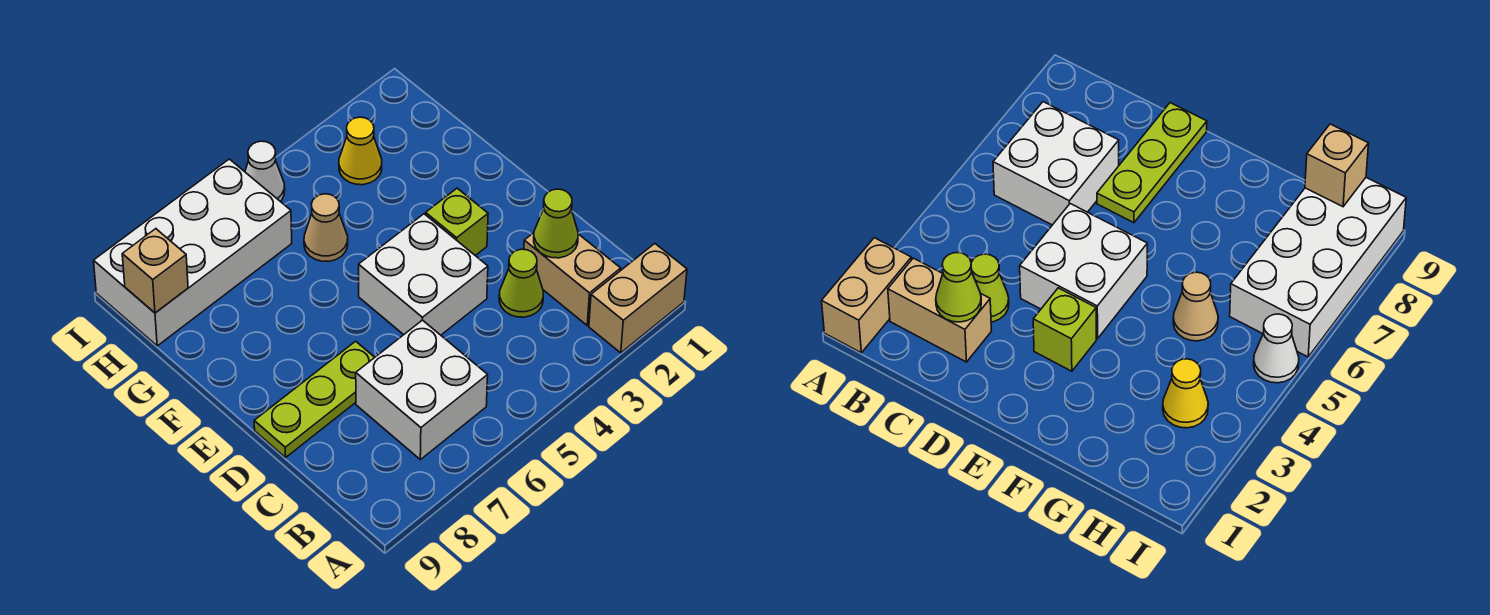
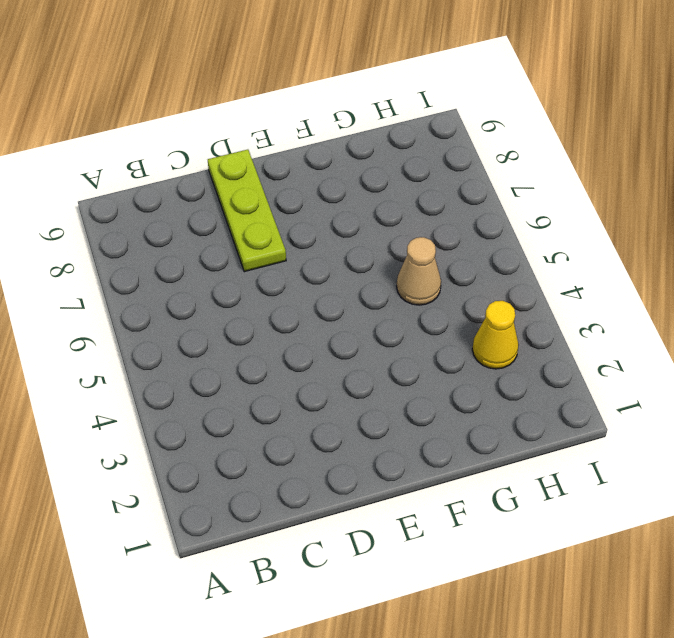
none -> tan brick A1:A2 level 1
none -> tan brick B2:C2 level 1
none -> white brick B6:C7 level 1

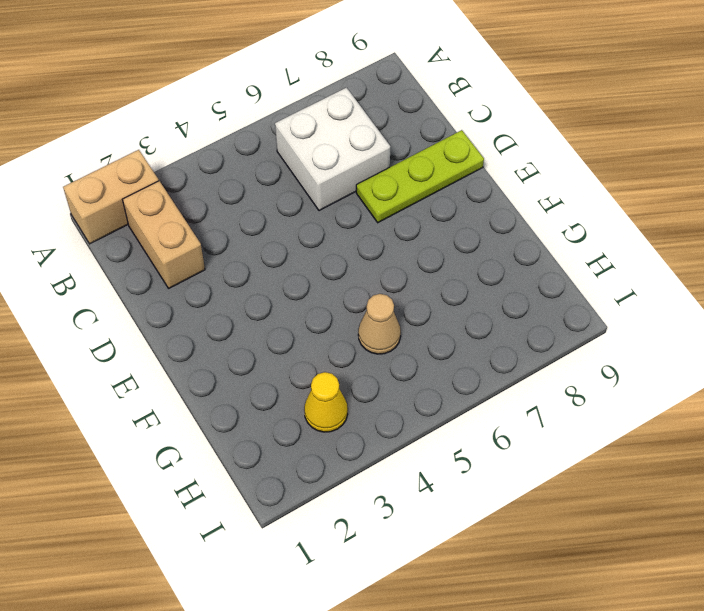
none -> lime cone C3 level 1
none -> white brick D4:E5 level 1
none -> lime brick E3 level 1

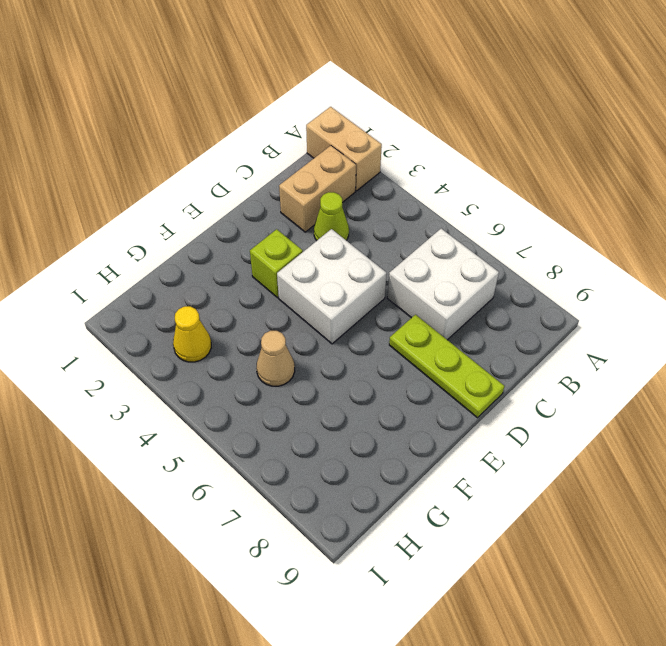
none -> white brick H6:I9 level 1
none -> white cone I5 level 1
none -> lime cone C2 level 2

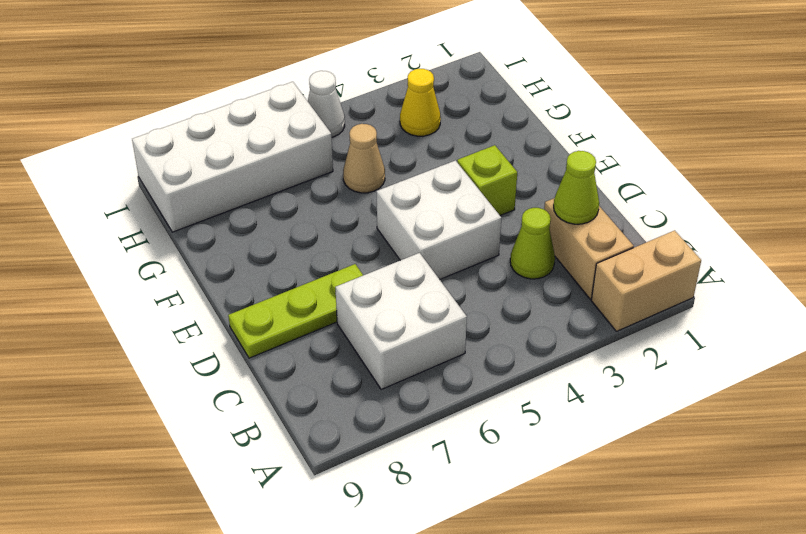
none -> tan brick H9 level 2

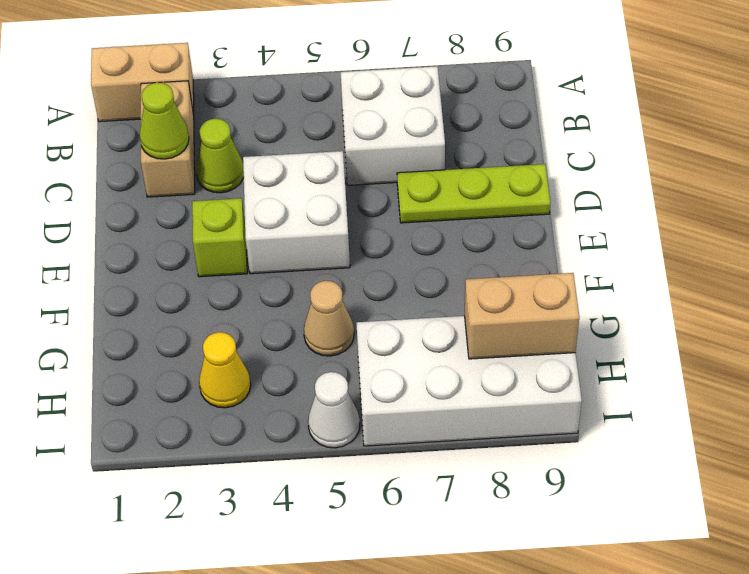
tan brick H8:H9 level 2 -> tan brick H9 level 2

